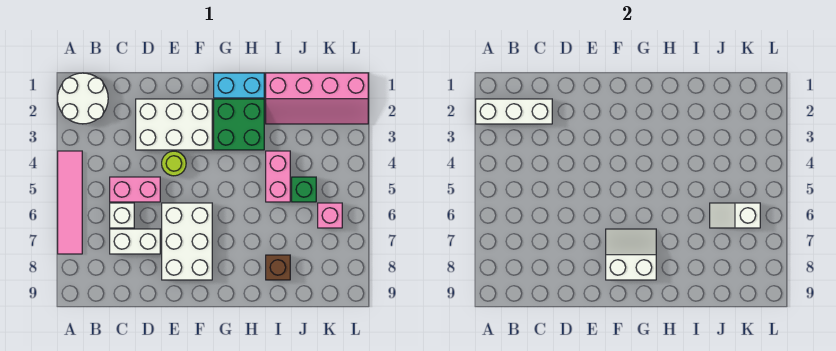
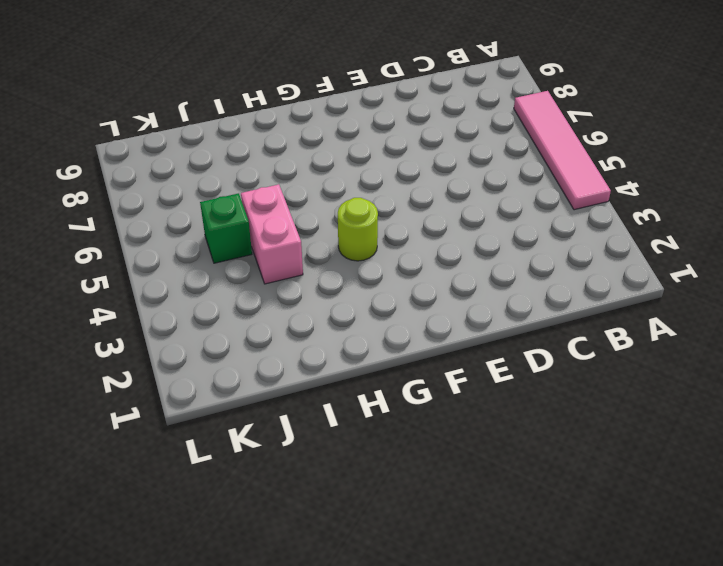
lime round brick G4 level 1 -> lime round brick E4 level 1
none -> white round brick A1:B2 level 1
none -> pink brick C5:D5 level 1
none -> white brick C6 level 1

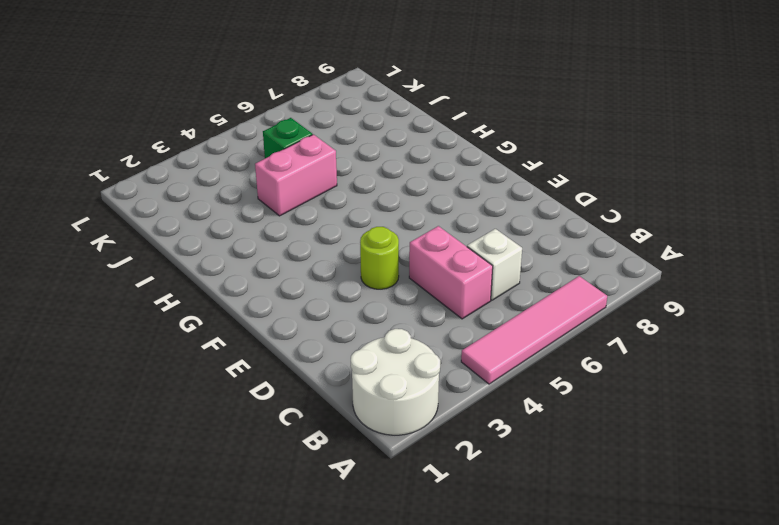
none -> white brick C7:D7 level 1
none -> white brick D2:F3 level 1
none -> white brick E6:F8 level 1

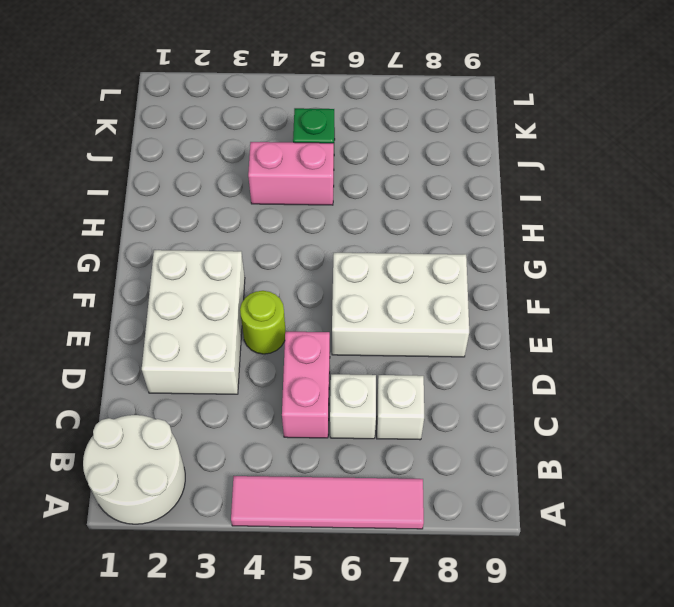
white brick C7 level 1 -> white brick C7:D7 level 1
none -> cyan brick G1:H1 level 1
none -> green brick G2:H3 level 1
none -> pink slope I1:L2 level 1 top 1

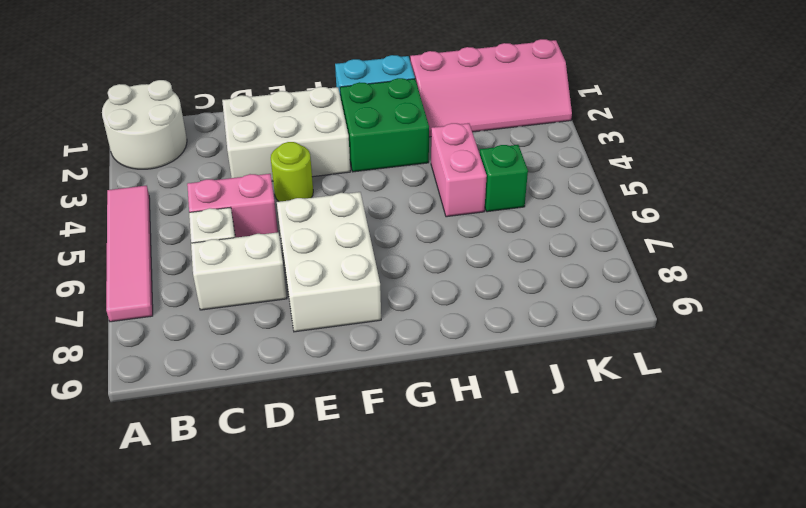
none -> brown brick I8 level 1
none -> pink brick K6 level 1
none -> white brick A2:C2 level 2

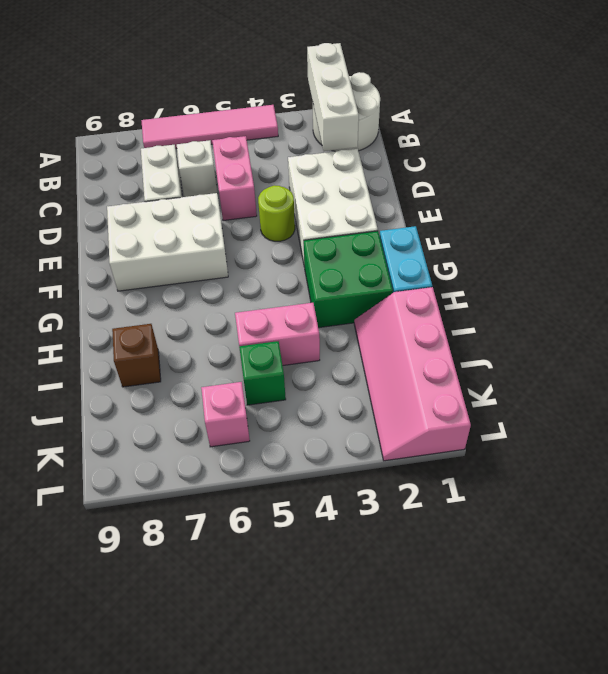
none -> white slope F7:G8 level 2 top 8
none -> white slope J6:K6 level 2 top K

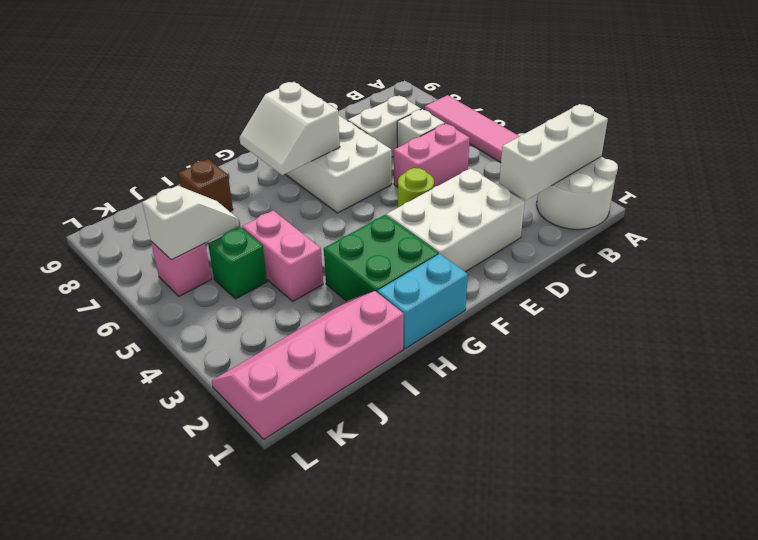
white slope F7:G8 level 2 top F -> white slope F7:G8 level 2 top 8

